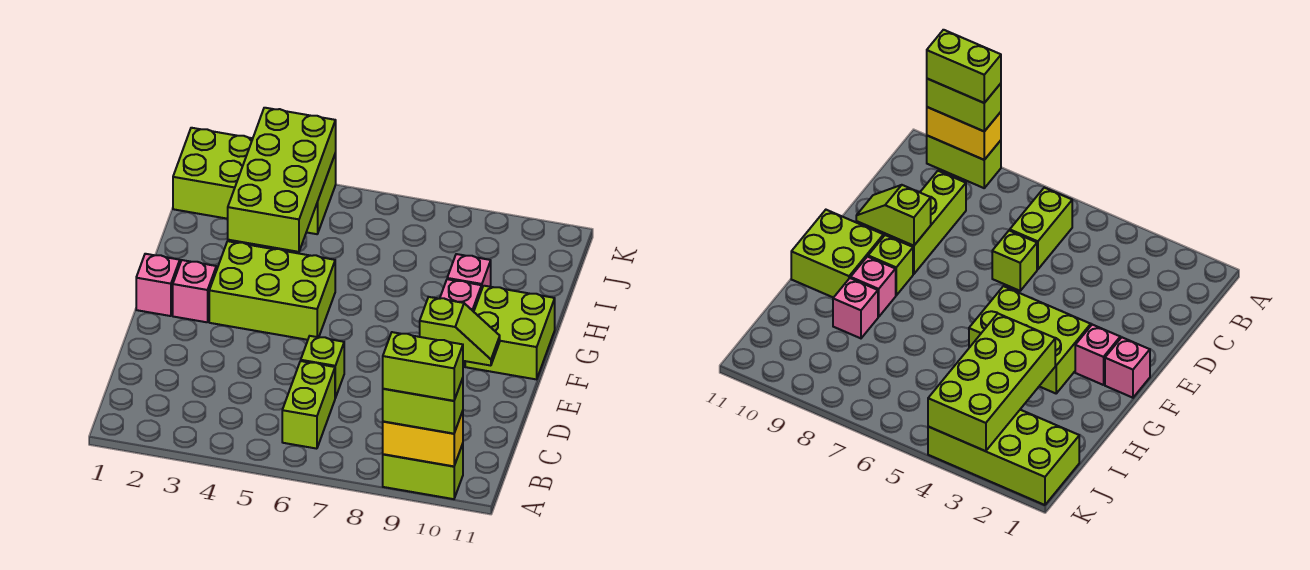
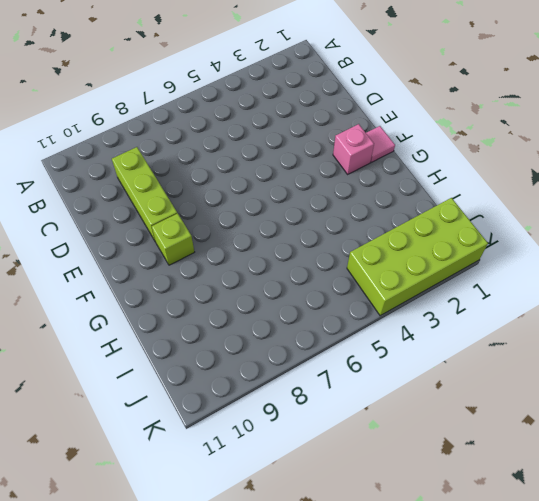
pink tile F1 level 1 -> pink brick F1 level 1
none -> lime brick A9:A10 level 1
none -> lime brick B6:C6 level 1
none -> lime brick D6 level 1

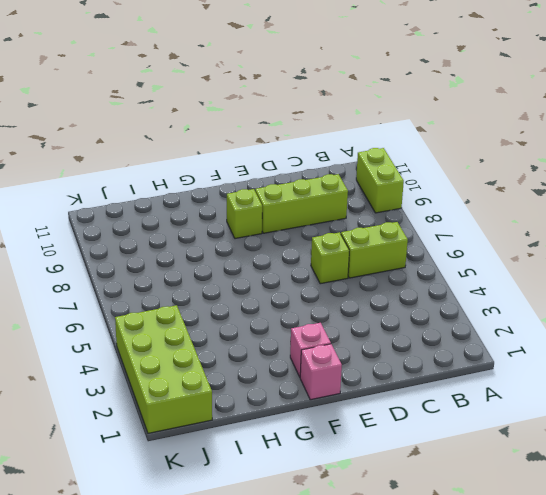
none -> lime brick F3:G5 level 1
none -> lime brick F10:G11 level 1
none -> pink brick G9 level 1

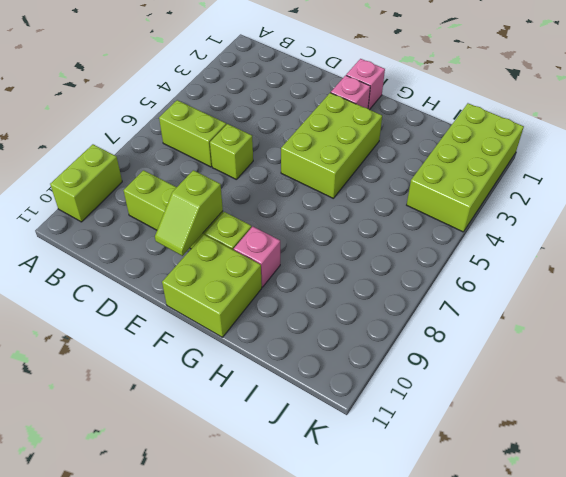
none -> pink brick H9 level 1
none -> yellow brick A9:A10 level 2
none -> lime brick H3:K4 level 2

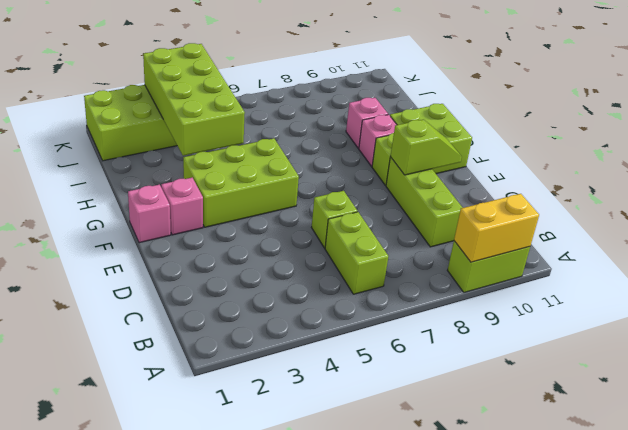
none -> lime brick A9:A10 level 3
none -> lime brick A9:A10 level 4

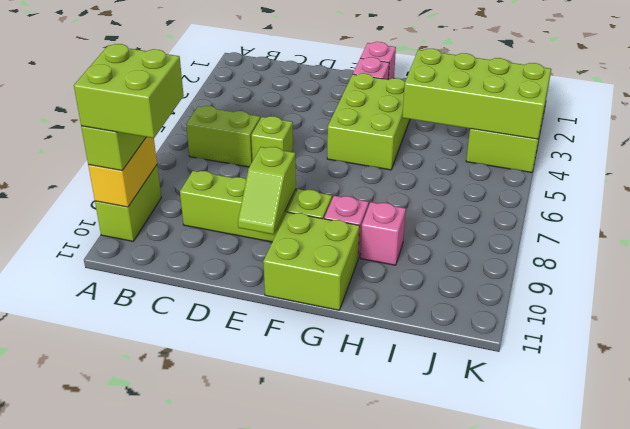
lime brick A9:B10 level 4 -> lime brick A9:A10 level 4

